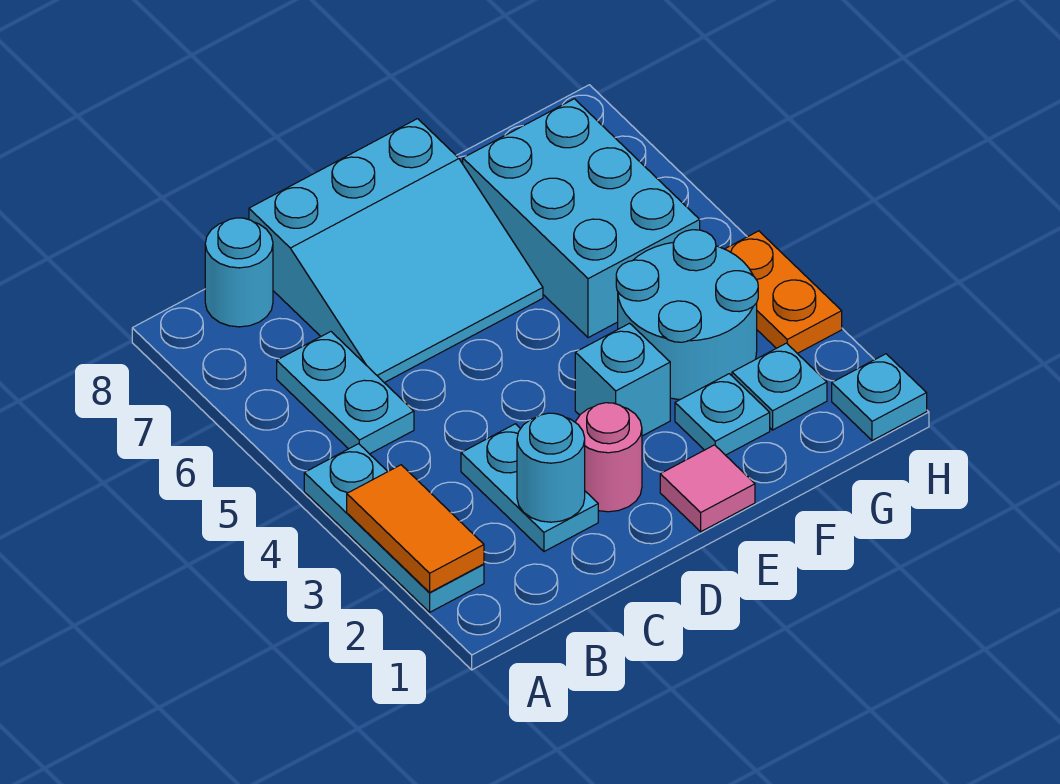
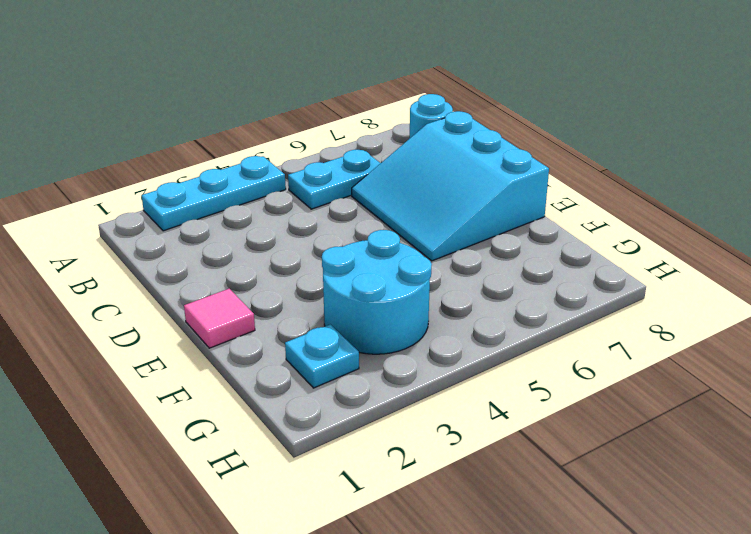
none -> cyan plate C2:C3 level 1
none -> pink round brick D2 level 1
none -> cyan brick E3 level 1

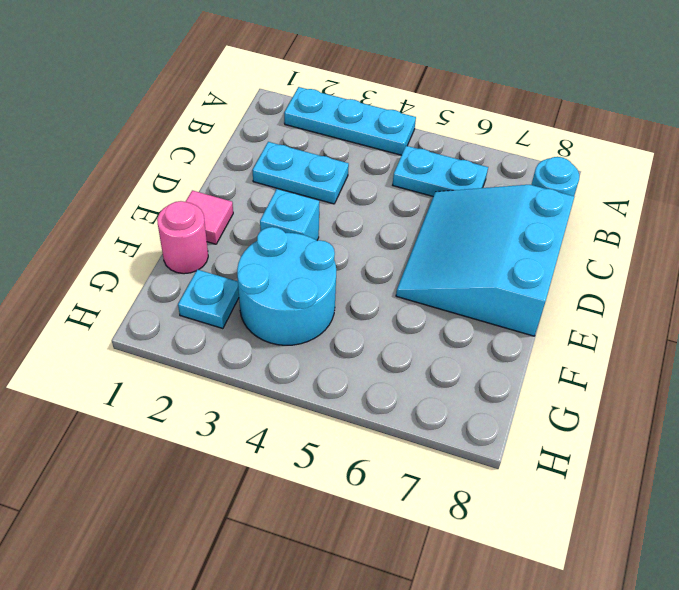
pink round brick F1 level 1 -> pink round brick D2 level 1
none -> cyan plate F2 level 1
none -> cyan brick F5:G7 level 1
none -> cyan plate H1 level 1

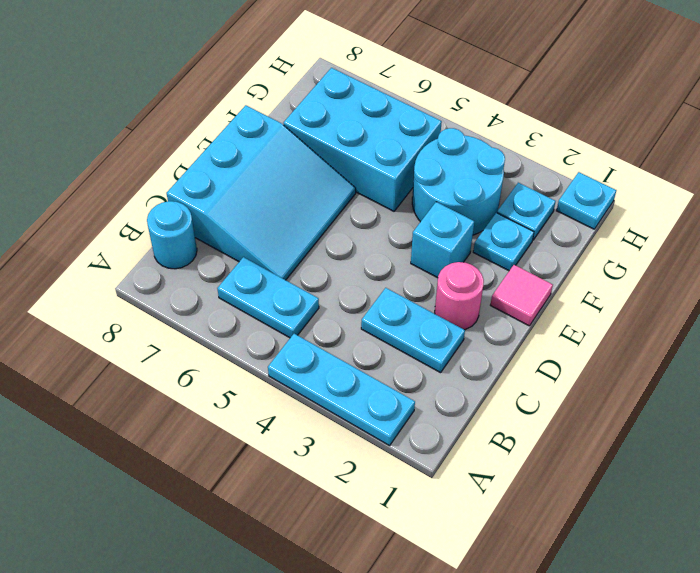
none -> orange plate H3:H4 level 1
none -> orange tile A2:A3 level 2
none -> cyan round brick C2 level 2

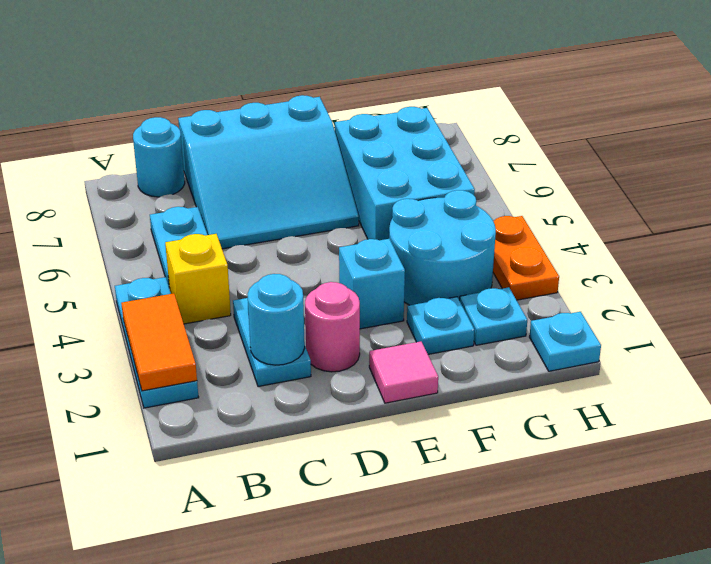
yellow brick B4 level 1 -> none

